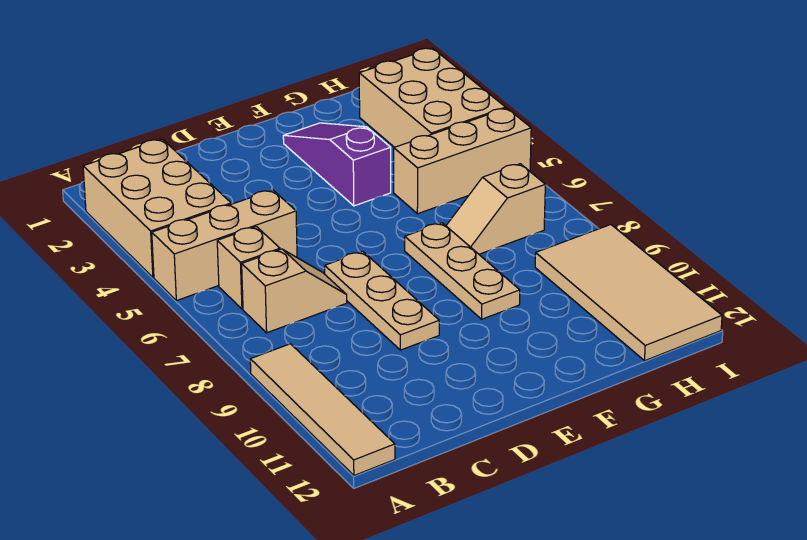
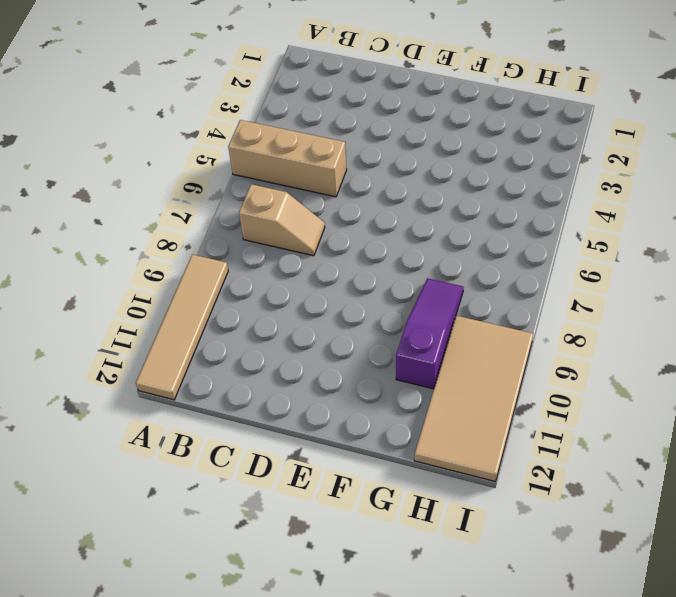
purple slope G8:G10 level 1 top 10 -> purple slope F2:F4 level 1 top 4
none -> tan brick A2:B4 level 1
none -> tan brick B6 level 1
none -> tan plate D7:D9 level 1

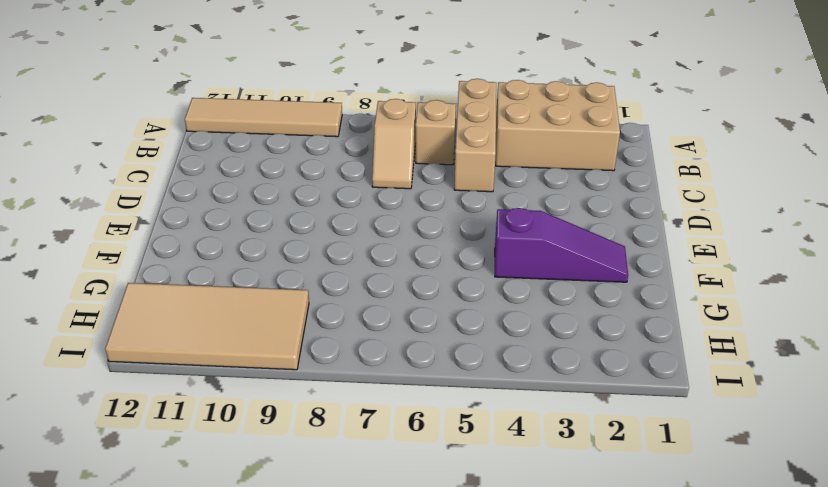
none -> tan plate D7:D9 level 1
none -> tan plate F7:F9 level 1
none -> tan brick G5:I5 level 1

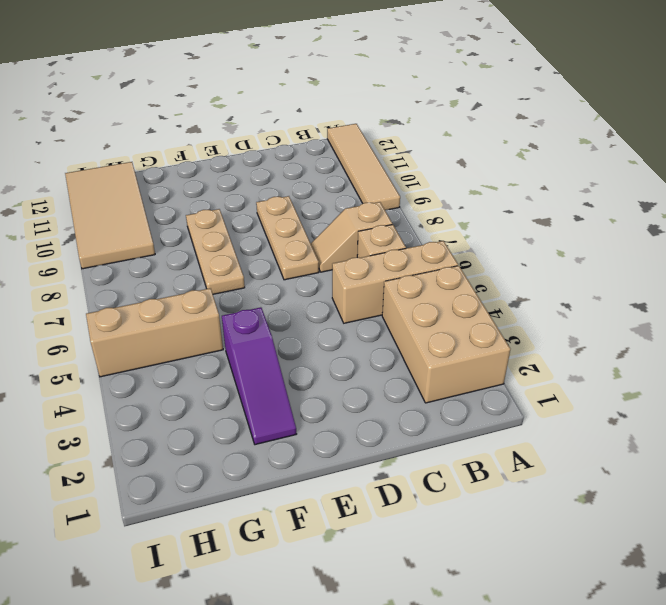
none -> tan slope G7:H7 level 1 top H
none -> tan brick H2:I4 level 1

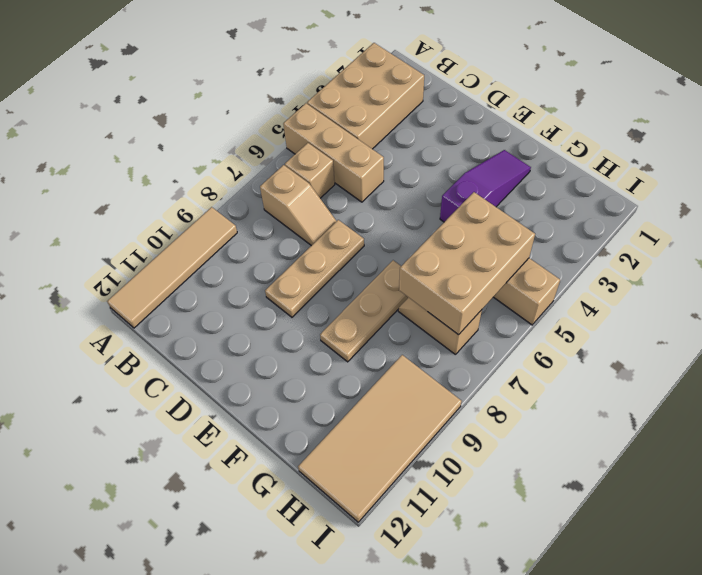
tan brick G5:H7 level 2 -> tan brick H2:I4 level 1

